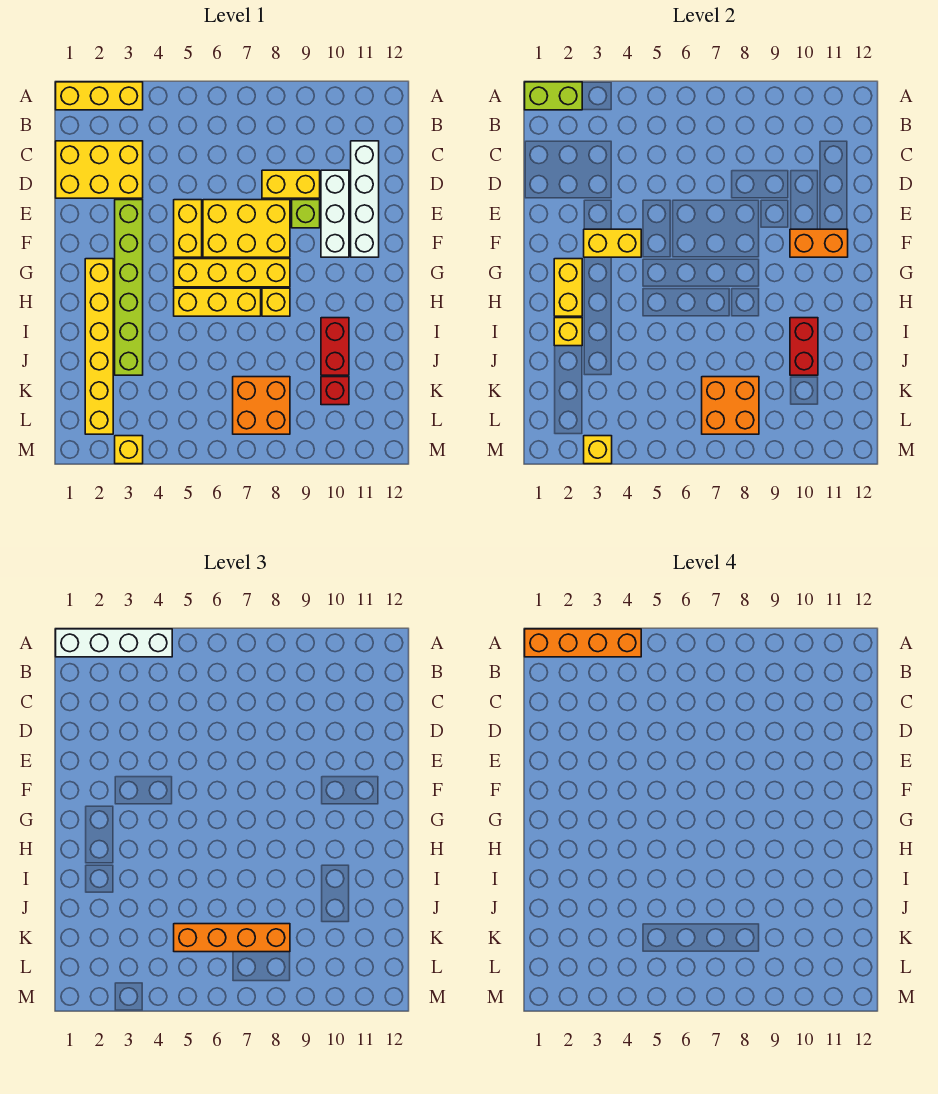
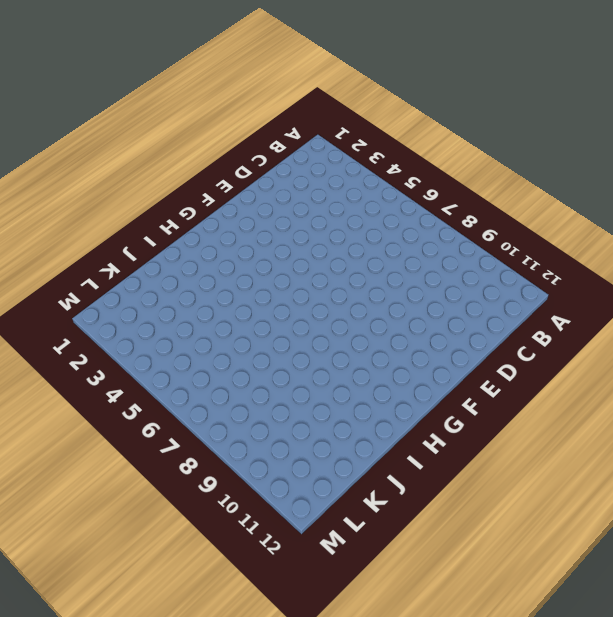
none -> yellow brick A1:A3 level 1
none -> yellow brick C1:D3 level 1
none -> white brick C11:F11 level 1

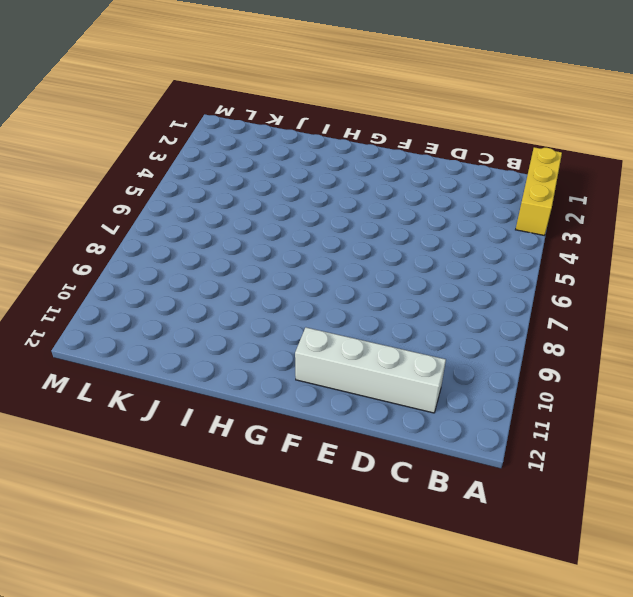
none -> yellow brick C1:D3 level 1
none -> yellow brick D8:D9 level 1
none -> white brick D10:F10 level 1

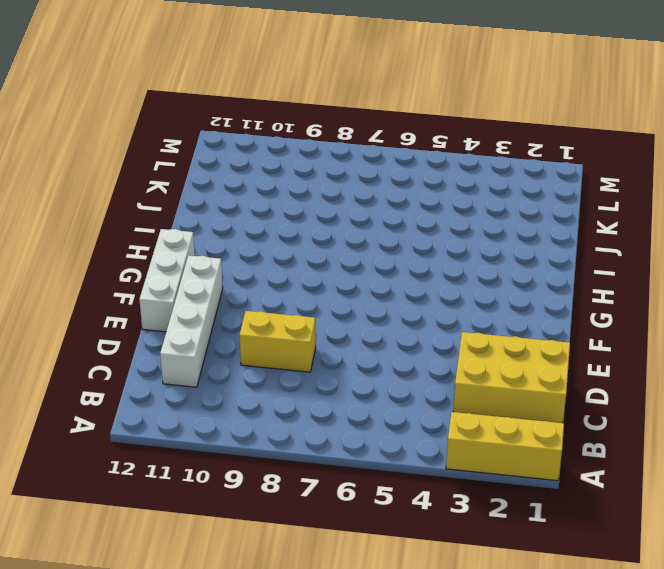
white brick E12:G12 level 1 -> white brick D10:F10 level 1
none -> lime brick E3:J3 level 1
none -> yellow brick E5:F5 level 1
none -> yellow brick E6:F8 level 1

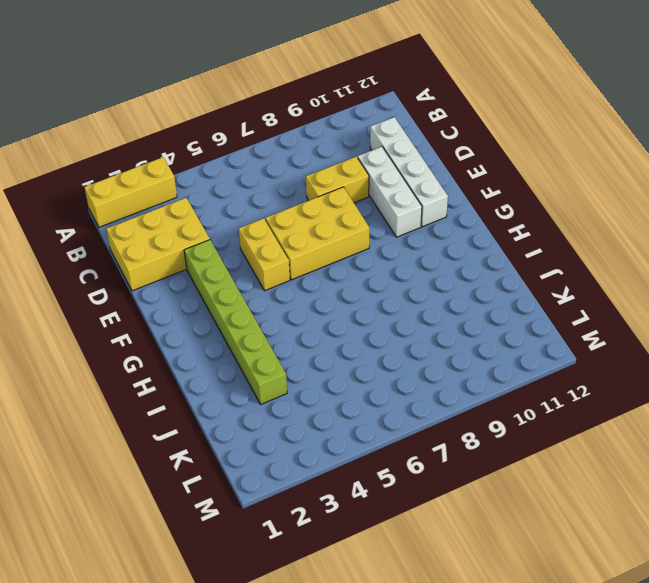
none -> lime brick E9 level 1
none -> yellow brick G2:L2 level 1
none -> yellow brick G5:G8 level 1

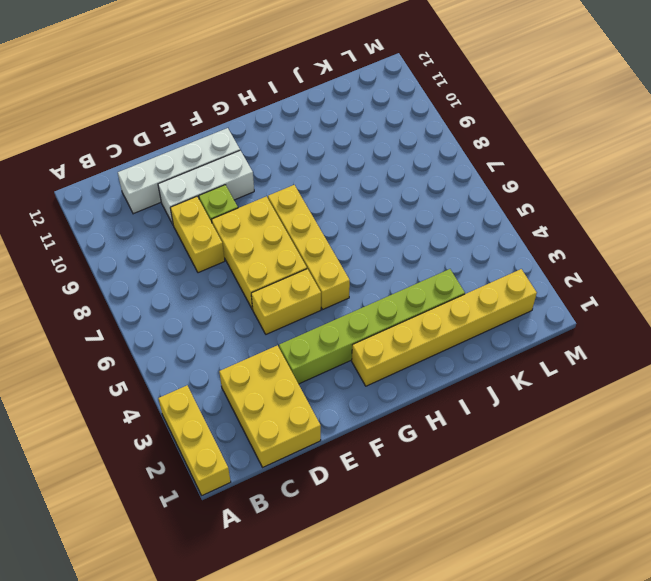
none -> yellow brick H5:H7 level 1
none -> yellow brick H8 level 1
none -> red brick I10:J10 level 1

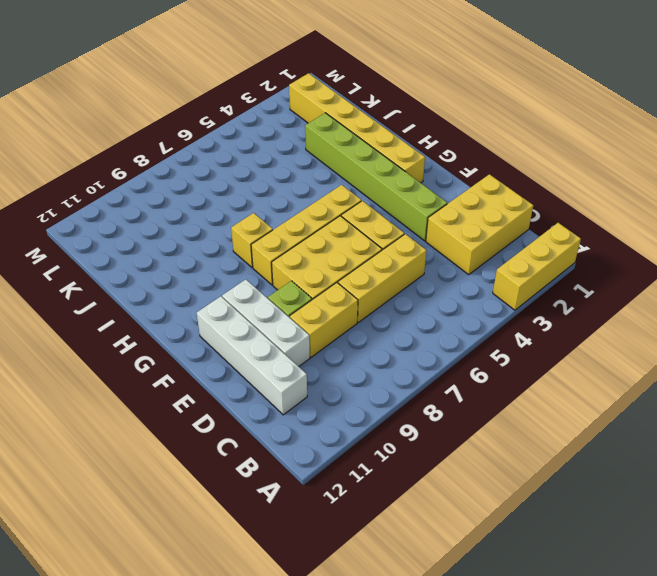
yellow brick D5:D7 level 1 -> yellow brick H5:H7 level 1
none -> red brick I10:J10 level 1
none -> orange brick K7:L8 level 1
none -> red brick K10 level 1

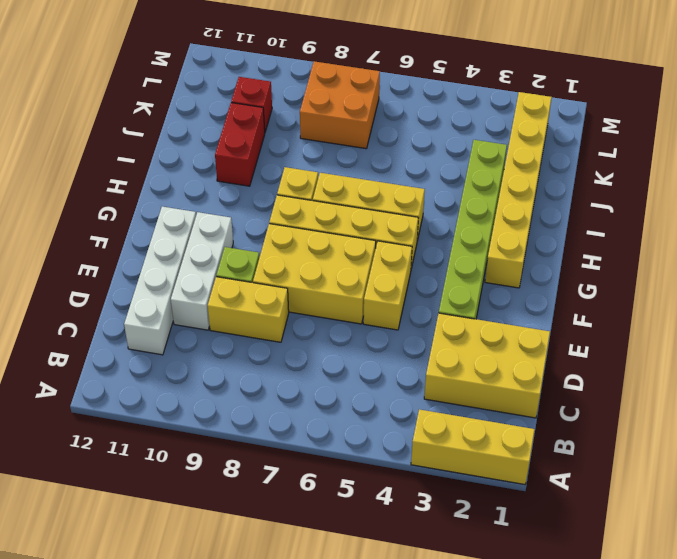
none -> yellow brick M3 level 1
none -> lime brick A1:A2 level 2
none -> yellow brick F3:F4 level 2

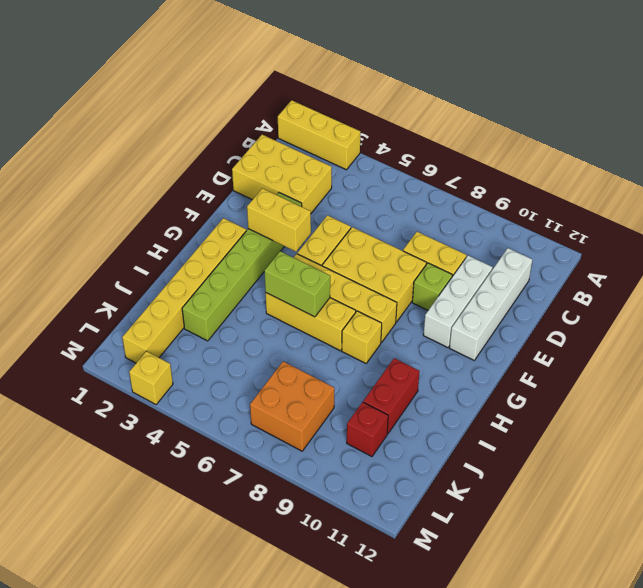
lime brick H5:H6 level 2 -> lime brick A1:A2 level 2
none -> orange brick F10:F11 level 2
none -> yellow brick G2:H2 level 2
none -> yellow brick I2 level 2

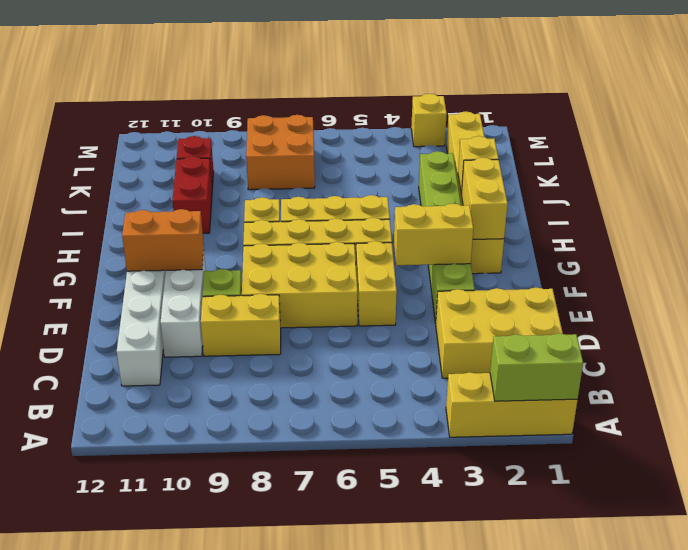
none -> red brick I10:J10 level 2
none -> orange brick K7:L8 level 2
none -> yellow brick M3 level 2

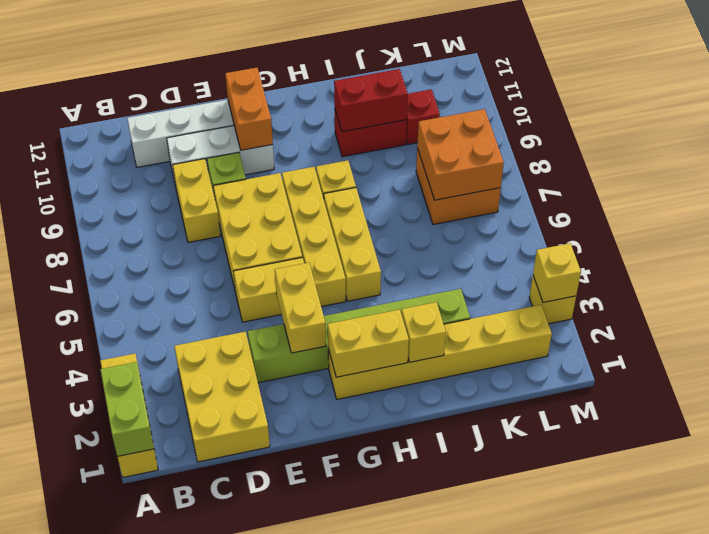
none -> white brick A1:A4 level 3
none -> orange brick K5:K8 level 3
none -> orange brick A1:A4 level 4

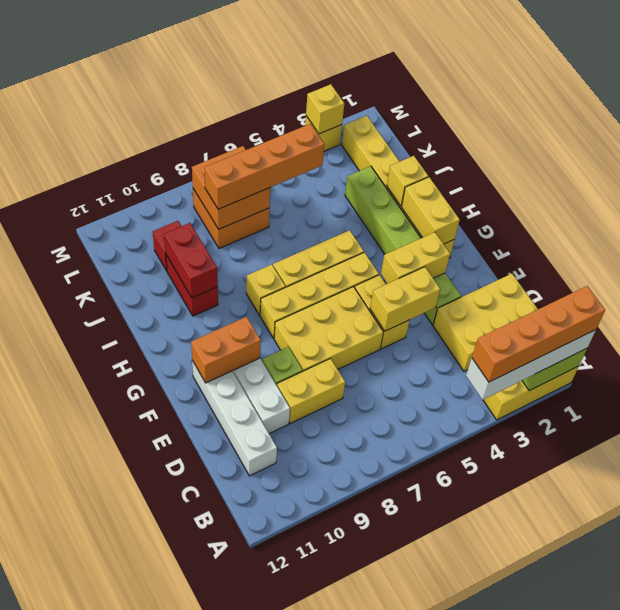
yellow brick E4:E5 level 2 -> none

